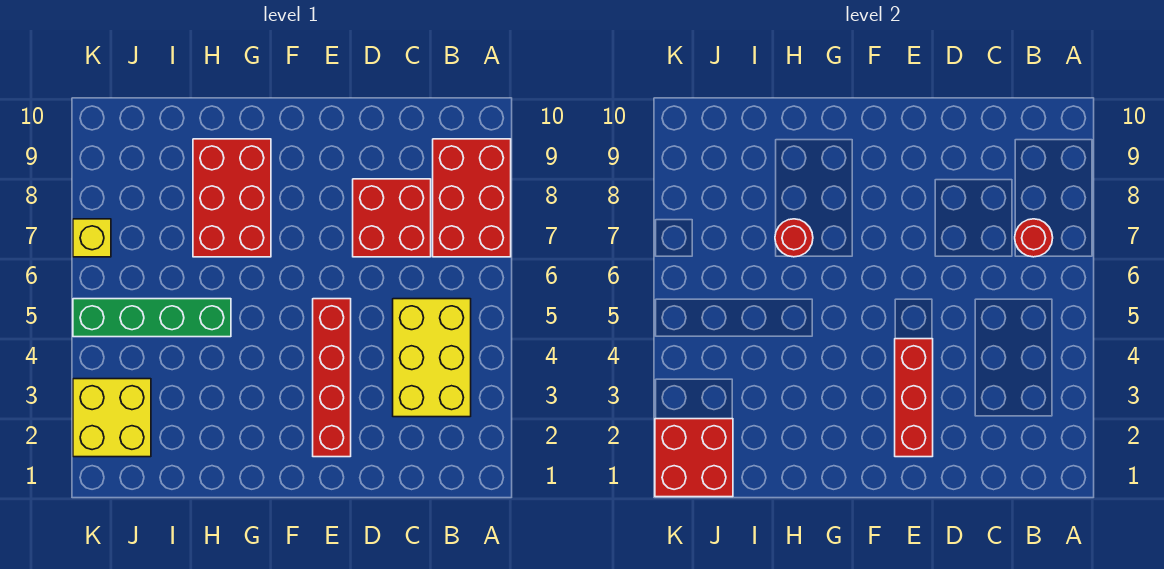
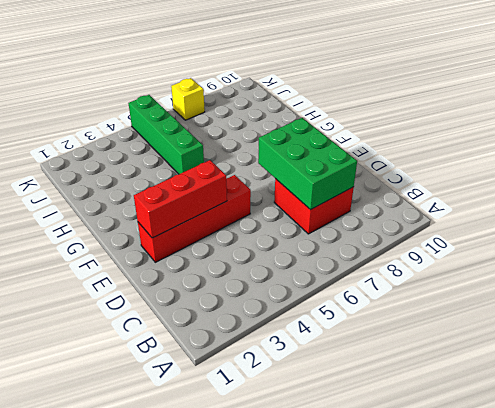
green brick C7:E8 level 2 -> none
none -> red brick A7:B9 level 1
none -> yellow brick B3:C5 level 1
none -> red brick G7:H9 level 1

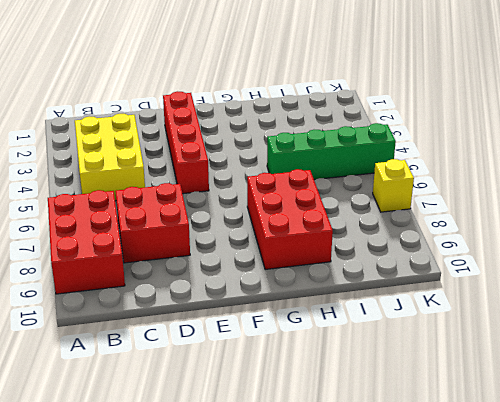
none -> yellow brick J2:K3 level 1
none -> red round brick B7 level 2
none -> red brick E2:E4 level 2

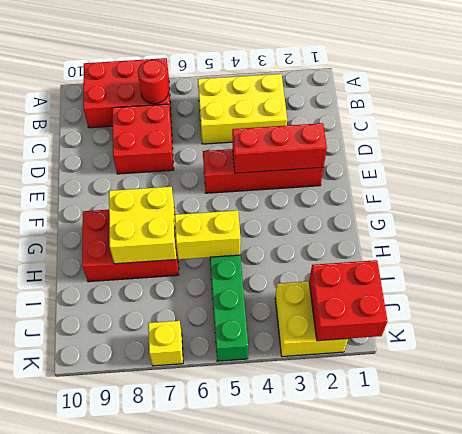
yellow brick G7:H8 level 2 -> red round brick H7 level 2
yellow brick H5:H6 level 2 -> none

